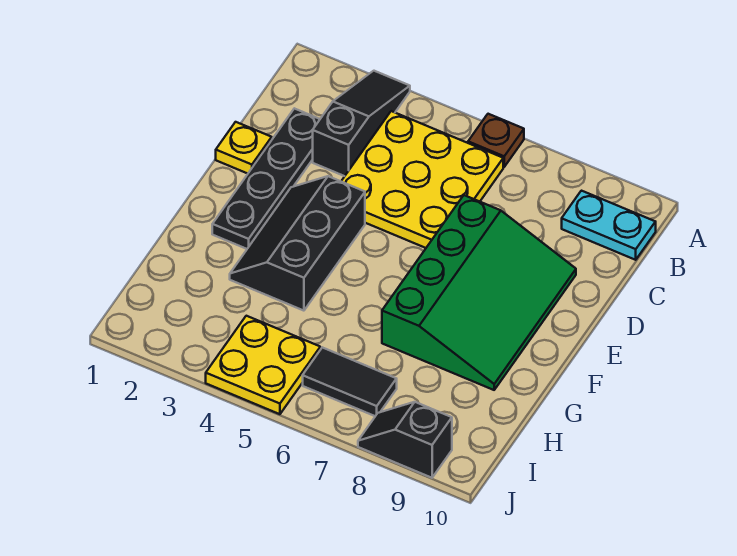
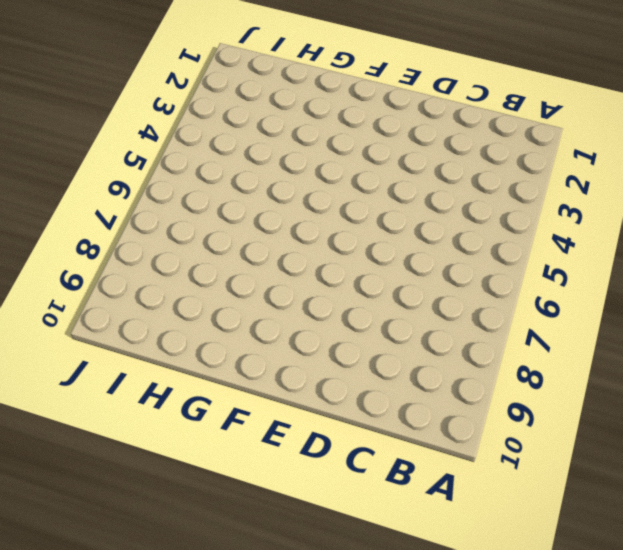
none -> black slope A3:C3 level 1 top C
none -> brown plate A6 level 1

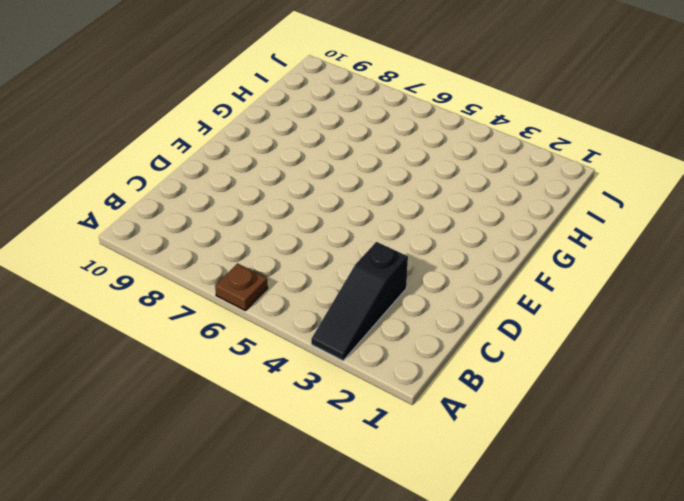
none -> yellow plate B4:D6 level 1
none -> cyan plate B9:B10 level 1

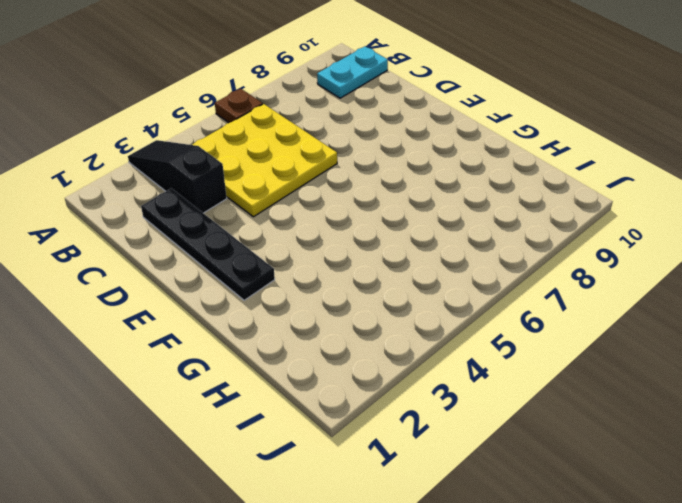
none -> yellow plate D1 level 1
none -> green slope D7:G9 level 1 top 7

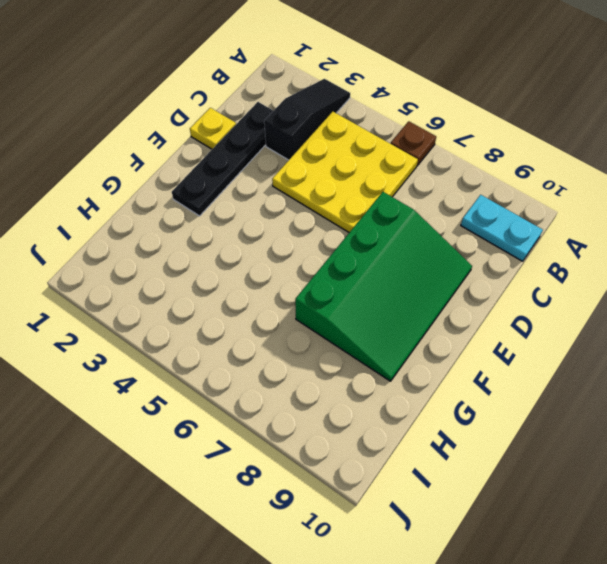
none -> black slope E3:G4 level 1 top 4
none -> yellow plate I4:J5 level 1

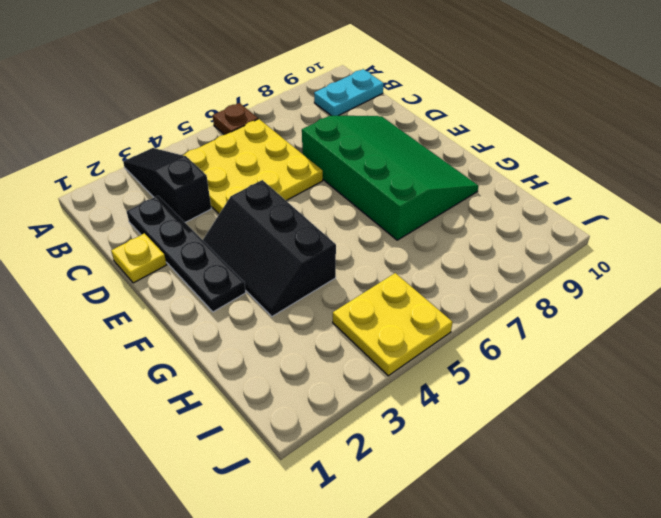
none -> black tile I6:I7 level 1
none -> black slope J8:J9 level 1 top 9

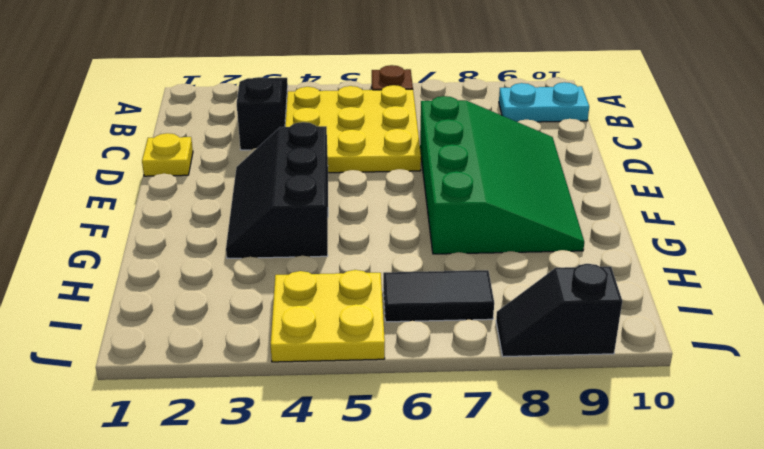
none -> black plate C2:F2 level 1

